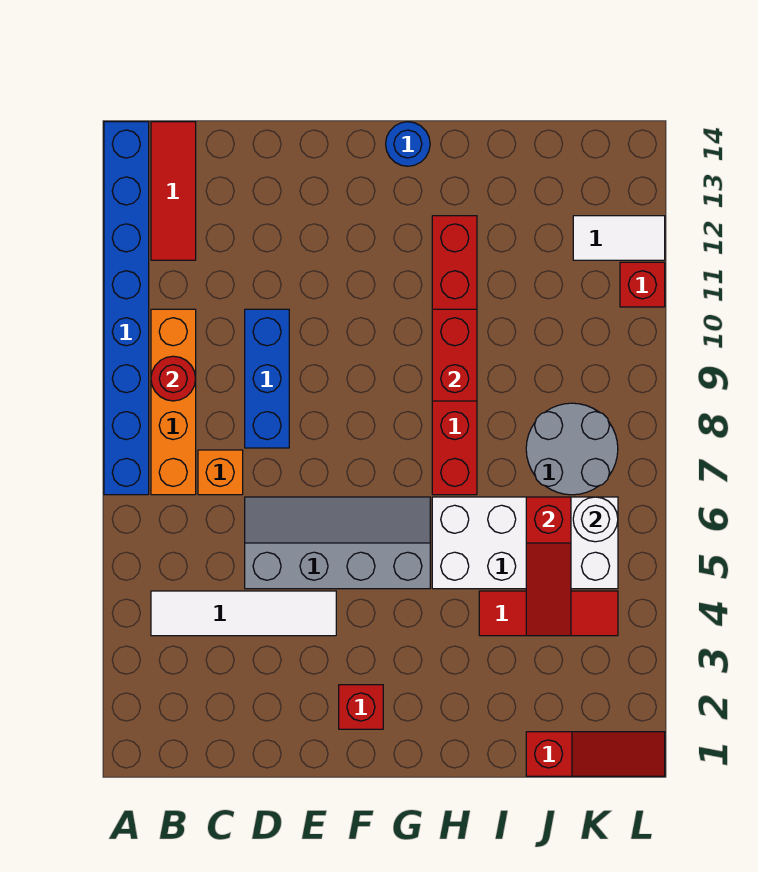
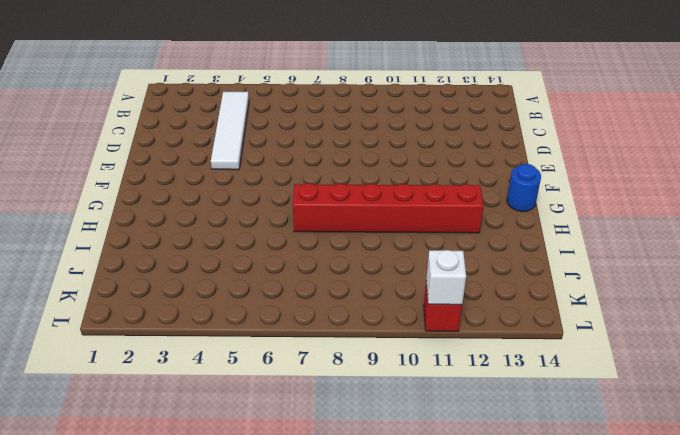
white brick L11 level 2 -> none
none -> blue brick A7:A14 level 1
none -> orange brick B7:B10 level 1
none -> red tile B12:B14 level 1

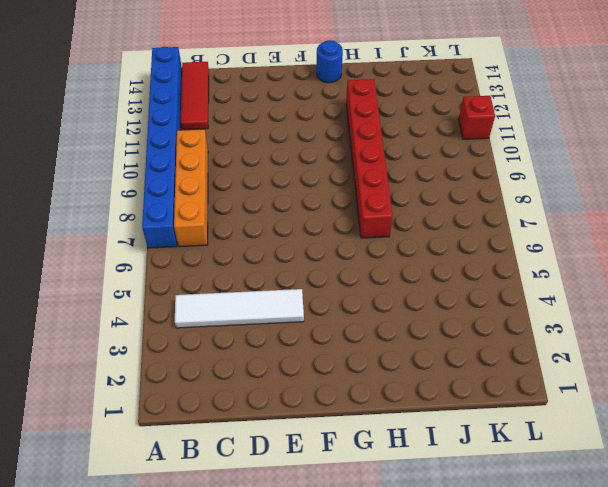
none -> orange brick C7 level 1
none -> grey slope D5:G6 level 1 top 5
none -> blue brick D8:D10 level 1

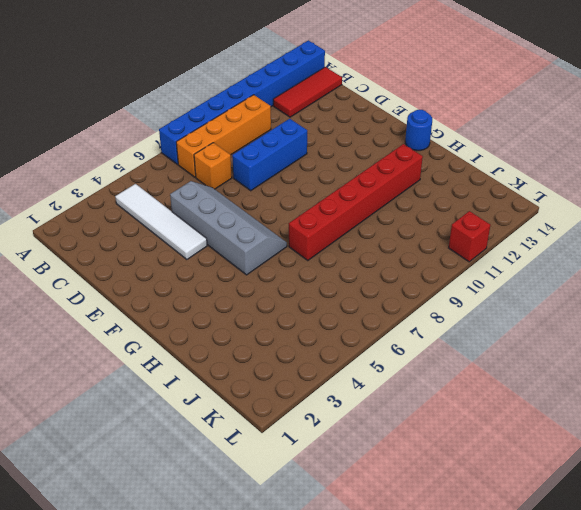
none -> red brick F2 level 1
none -> white brick H5:K6 level 1
none -> red tile I4:K4 level 1

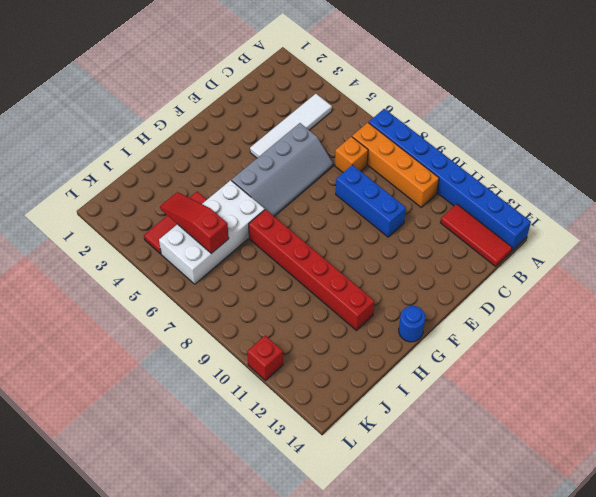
none -> red brick F2 level 1
none -> red slope J1:L1 level 1 top J
none -> grey round brick J7:K8 level 1

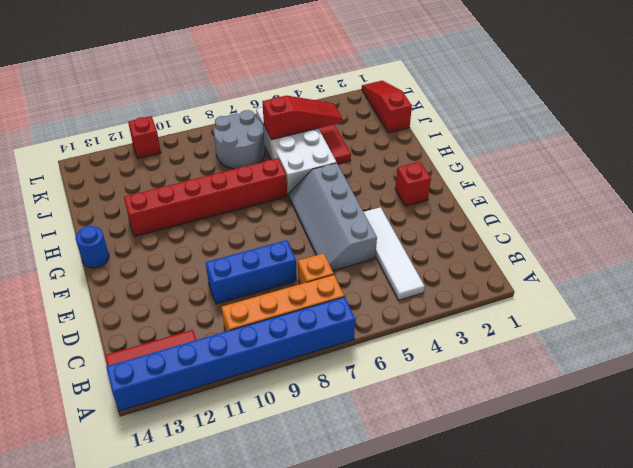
none -> white tile K12:L12 level 1
none -> red round brick B9 level 2
none -> red brick H9:H10 level 2

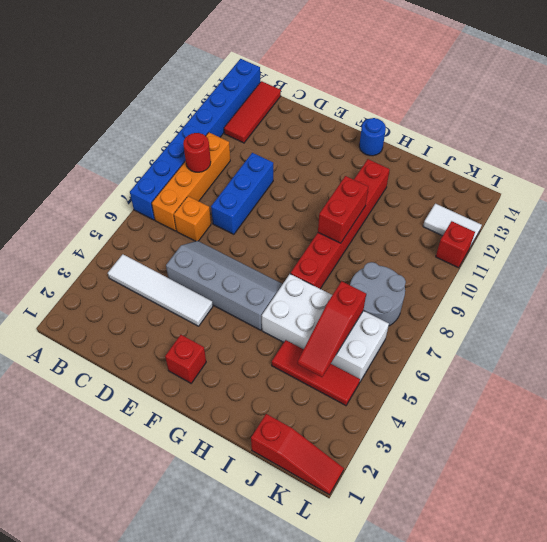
none -> white round brick K6 level 2

